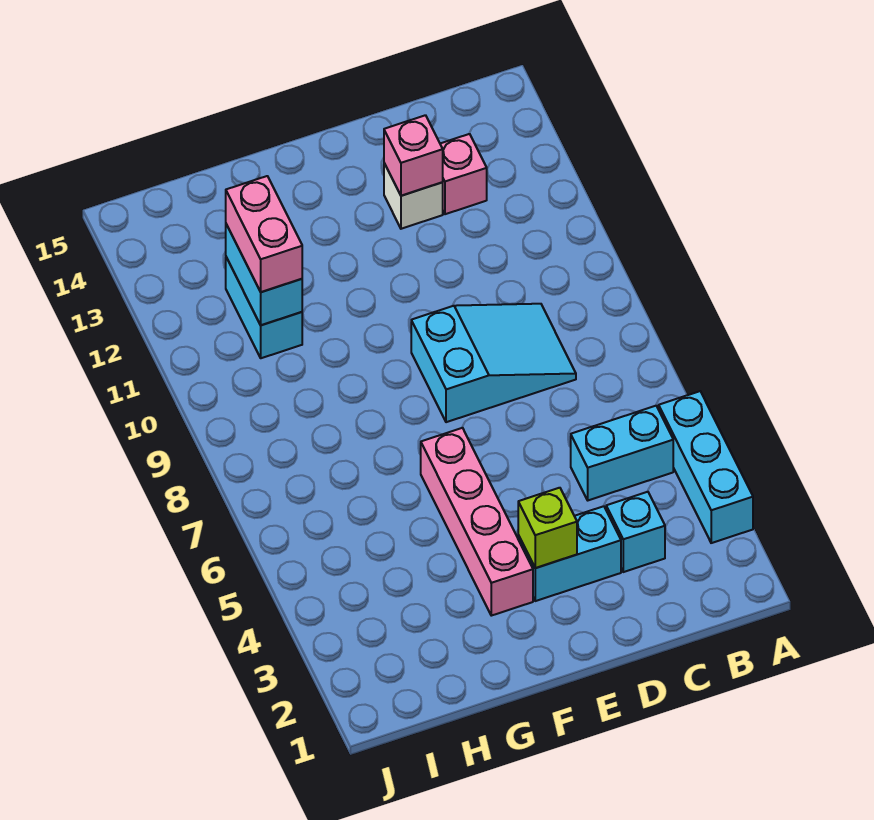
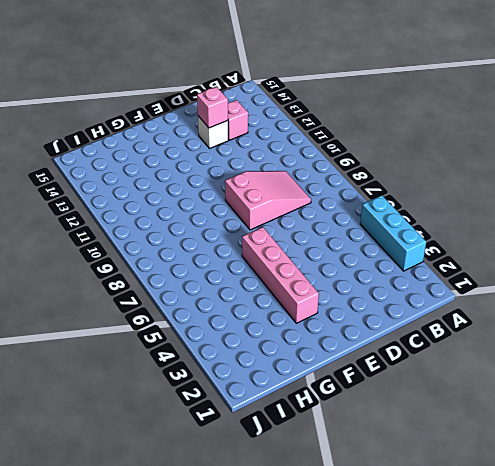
pink slope C8:E9 level 1 top E -> cyan slope C8:E9 level 1 top E
none -> cyan brick B5:C5 level 1
none -> cyan brick C3 level 1
none -> cyan brick D3:E3 level 1

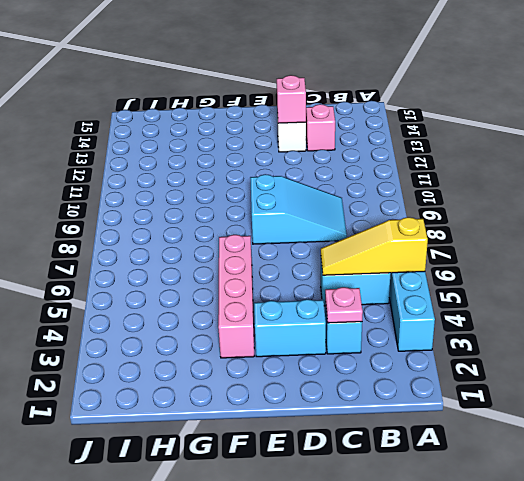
yellow slope A5:C5 level 2 top A -> none
pink plate C3 level 2 -> none
none -> cyan brick H11:H12 level 1
none -> lime brick E3 level 2
none -> cyan brick H11:H12 level 2

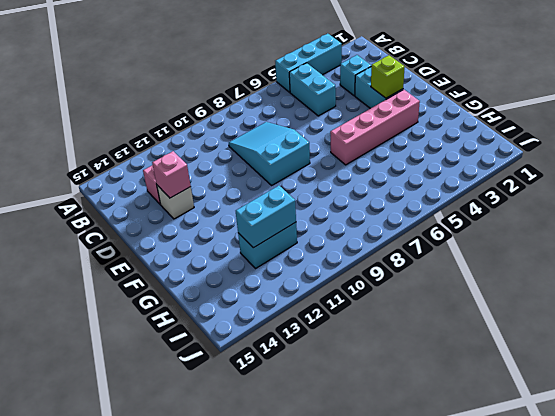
none -> pink brick H11:H12 level 3

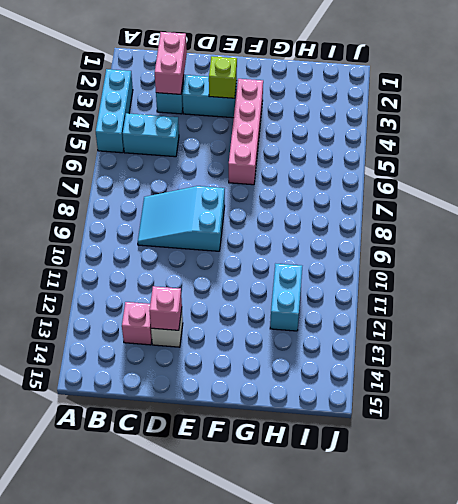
pink brick C2:C3 level 2 -> pink brick H11:H12 level 3
none -> cyan brick H11:H12 level 2

